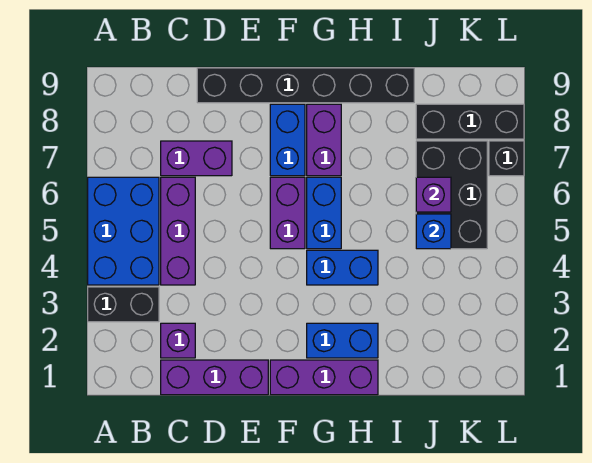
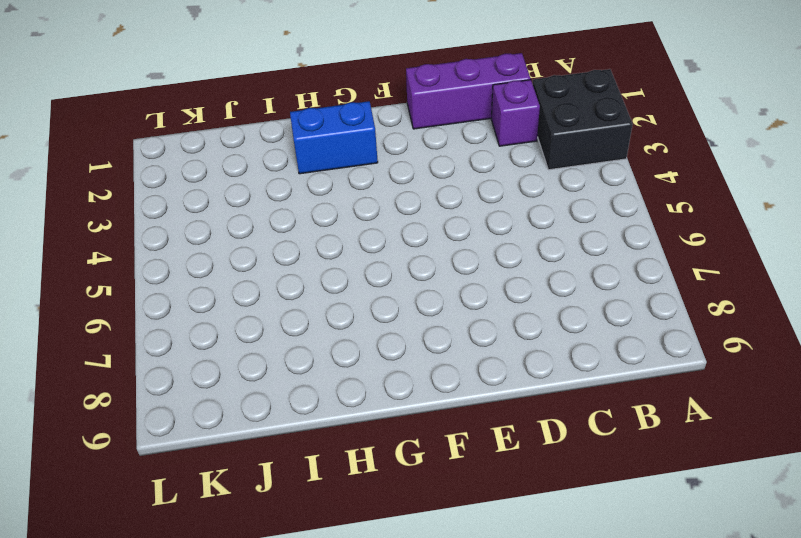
black brick A2:B3 level 1 -> black brick A3:B3 level 1
none -> blue brick A4:B6 level 1
none -> purple brick C4:C6 level 1
none -> purple brick C7:D7 level 1

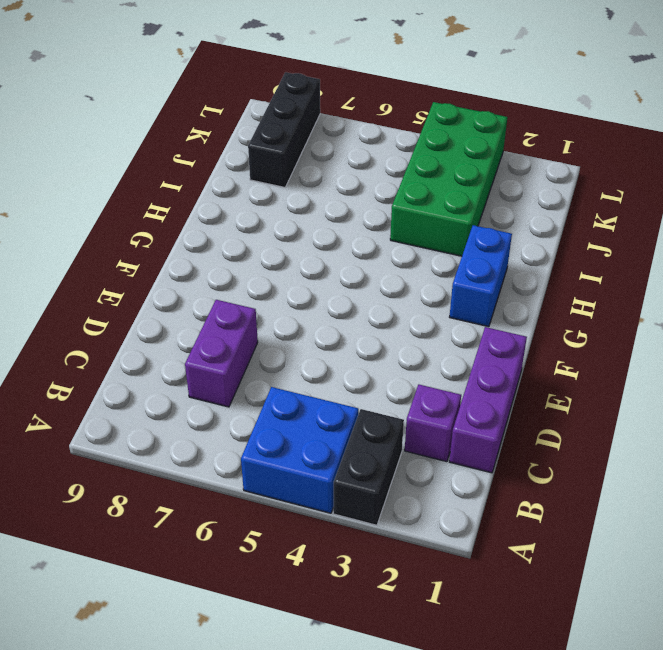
blue brick A4:B5 level 1 -> blue brick A4:B6 level 1
green brick I3:L4 level 1 -> none
none -> purple brick C4:C6 level 1
none -> black brick D9:I9 level 1
none -> purple brick F1:H1 level 1

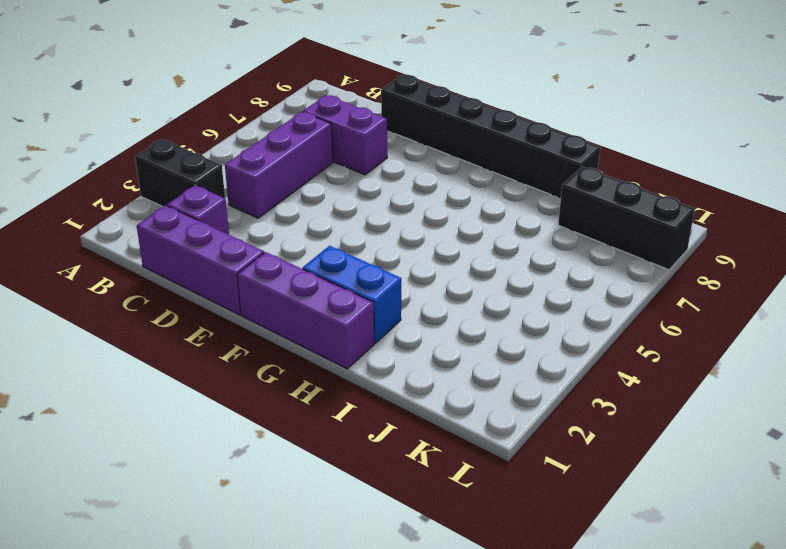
none -> blue brick A4:B6 level 1
none -> purple brick F5:F6 level 1
none -> blue brick F7:F8 level 1

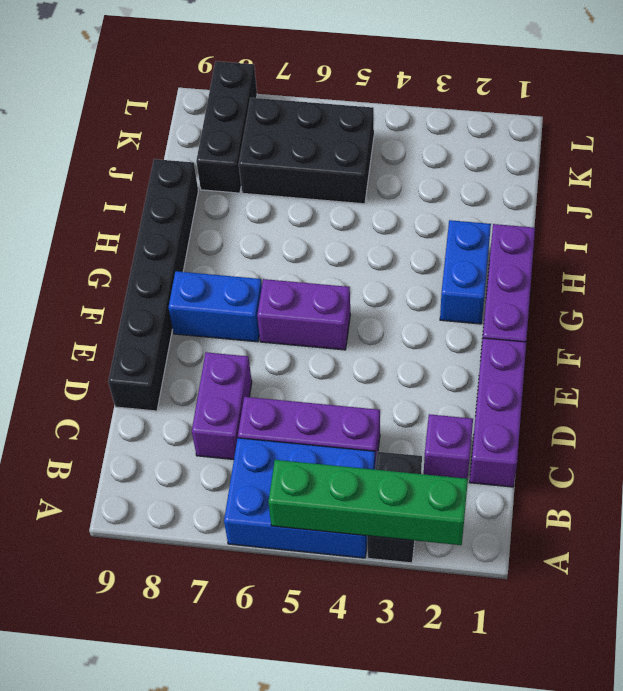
green brick A2:A5 level 2 -> none
none -> blue brick G4:H4 level 1
none -> blue brick G5:G6 level 1
none -> purple brick G7:G8 level 1

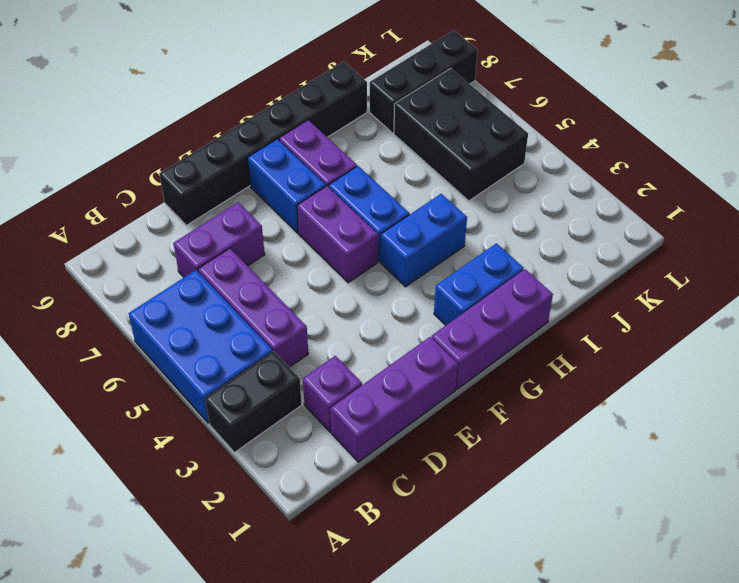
none -> black brick L7 level 1
none -> blue brick J5 level 2
none -> purple brick J6 level 2

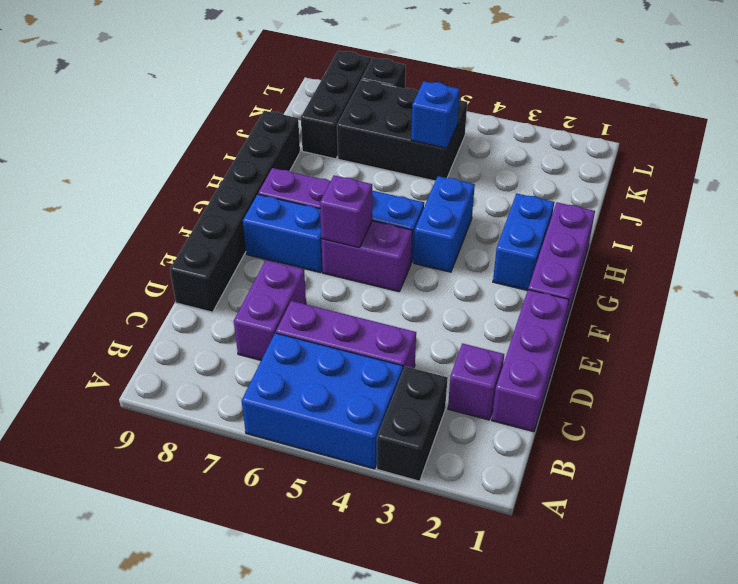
purple brick F6 level 2 -> purple brick J6 level 2

